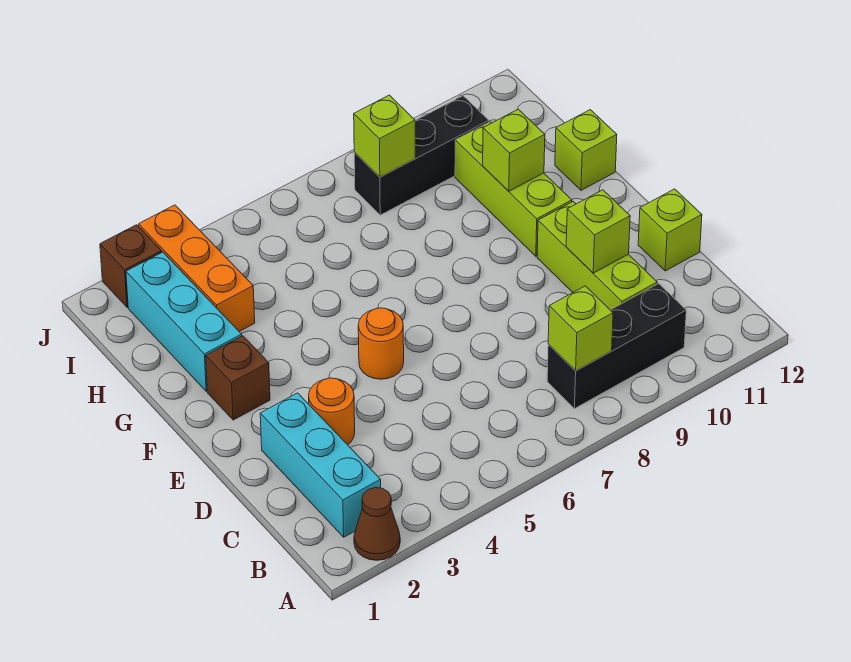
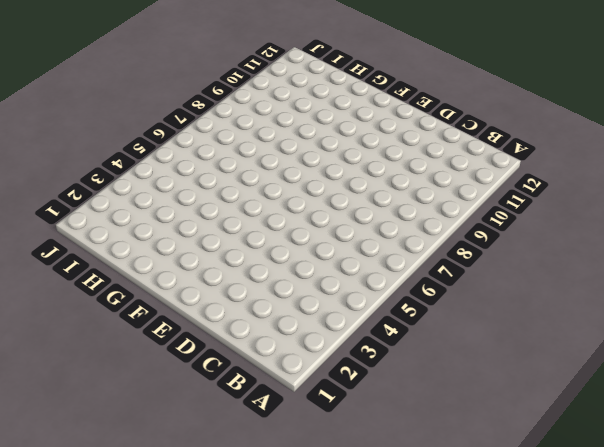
none -> brown cone A2 level 1
none -> cyan brick B2:D2 level 1
none -> black brick B8:B10 level 1

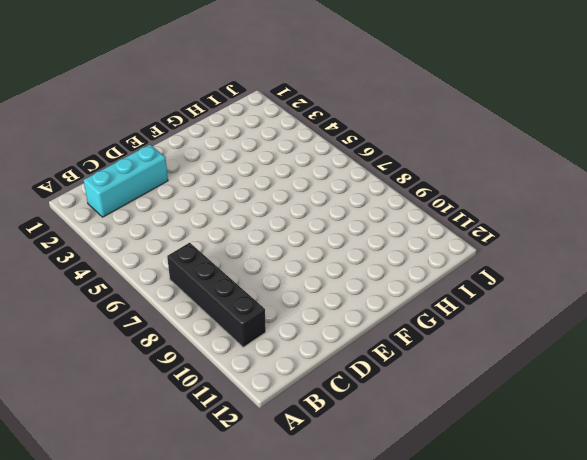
black brick B7:B10 level 1 -> black brick B8:B10 level 1
none -> brown cone A2 level 1
none -> lime brick C10:E10 level 1
none -> orange round brick D3 level 1

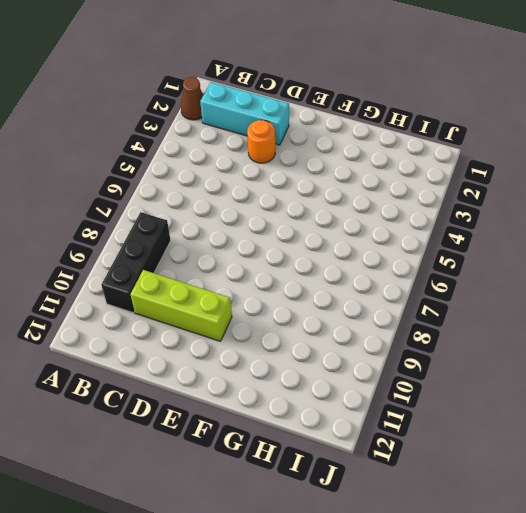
none -> lime brick D12 level 1
none -> orange round brick E5 level 1
none -> brown brick F2 level 1

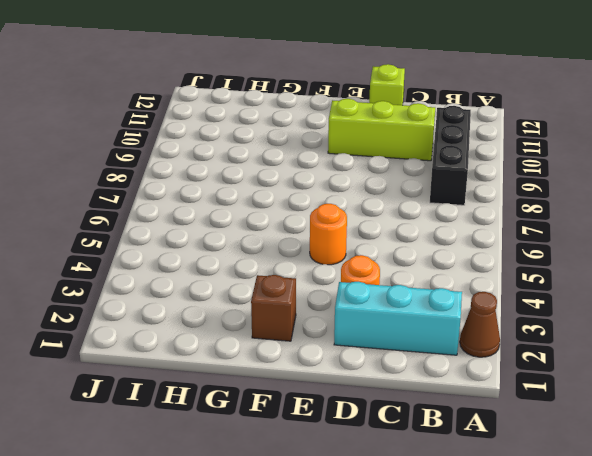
none -> lime brick F10:H10 level 1
none -> cyan brick G2:I2 level 1
none -> lime brick G12 level 1

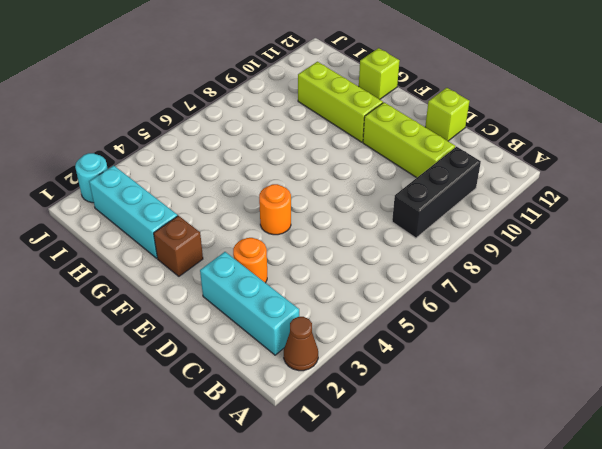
cyan round brick J2 level 1 -> brown brick J2 level 1
none -> orange brick H3:J3 level 1
none -> black brick I8:I10 level 1
none -> lime brick B8 level 2

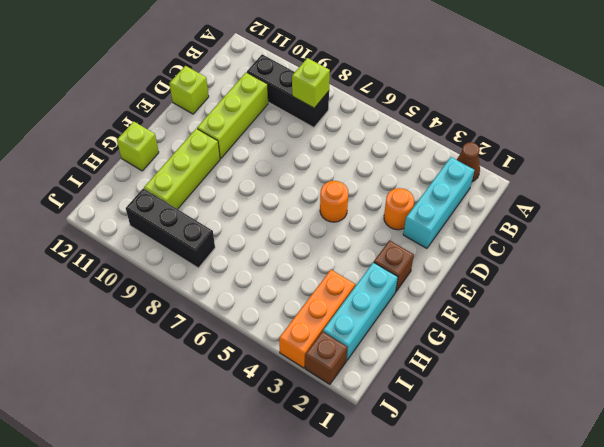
none -> lime brick D10 level 2
none -> lime brick G10 level 2
none -> lime brick I8 level 2

